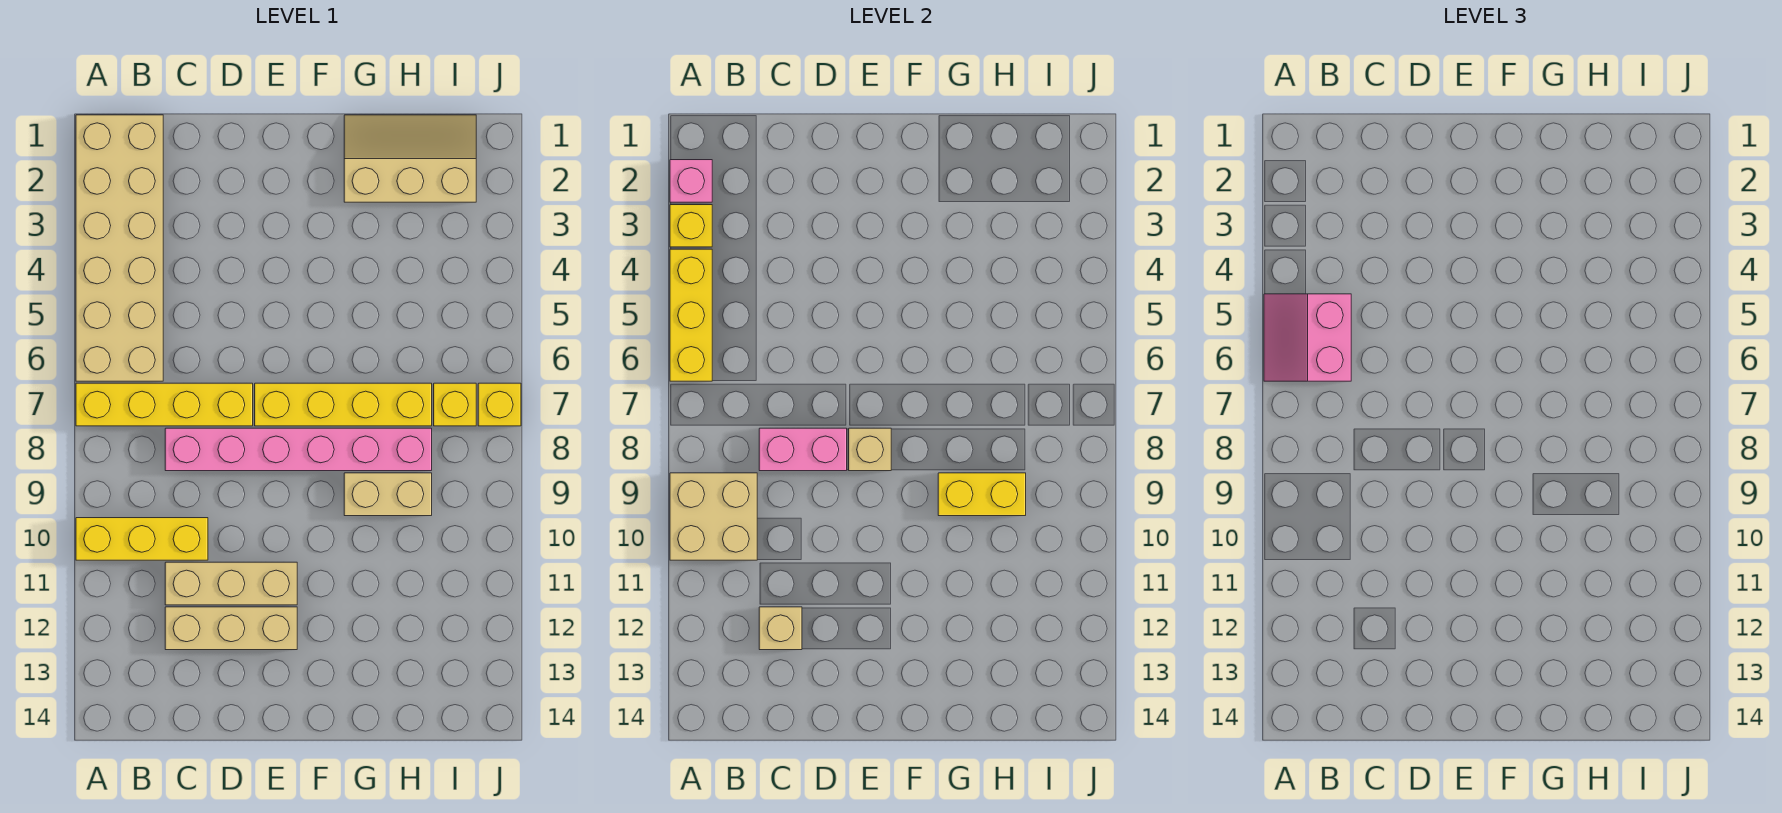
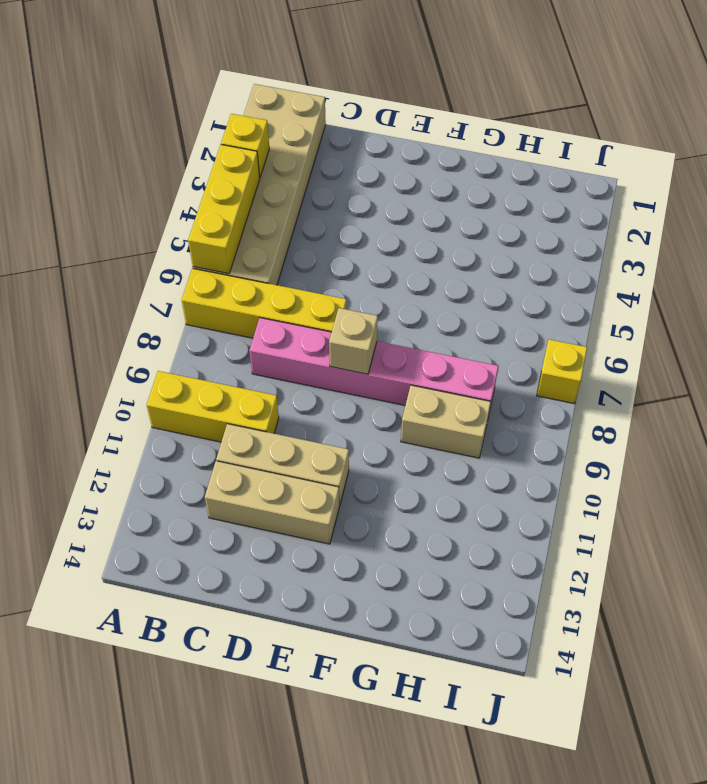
none -> yellow brick E7:H7 level 1
none -> tan slope G1:I2 level 1 top 2
none -> yellow brick I7 level 1

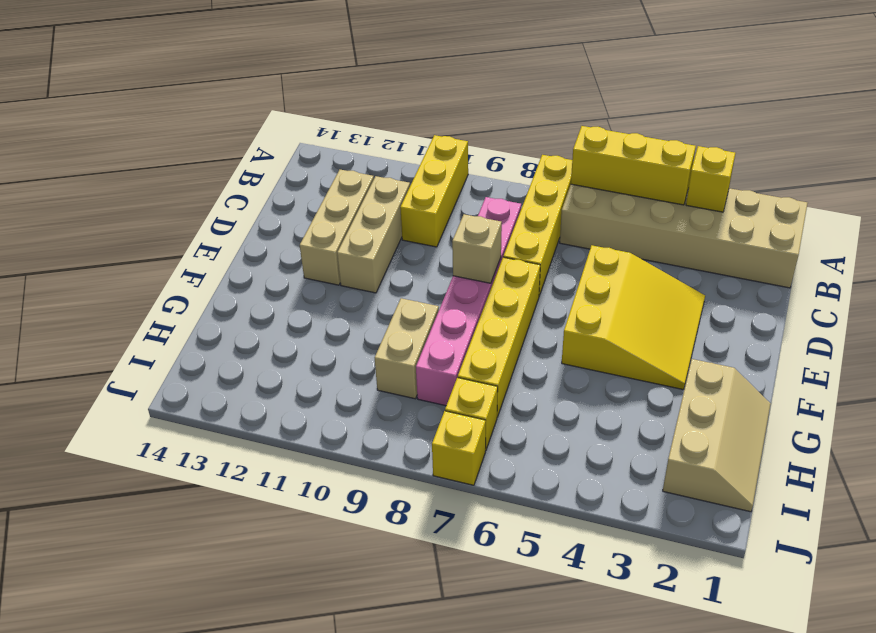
yellow slope D3:F5 level 1 top 5 -> none
none -> pink brick A2 level 2
none -> tan brick A9:B10 level 2
none -> pink brick C8:D8 level 2

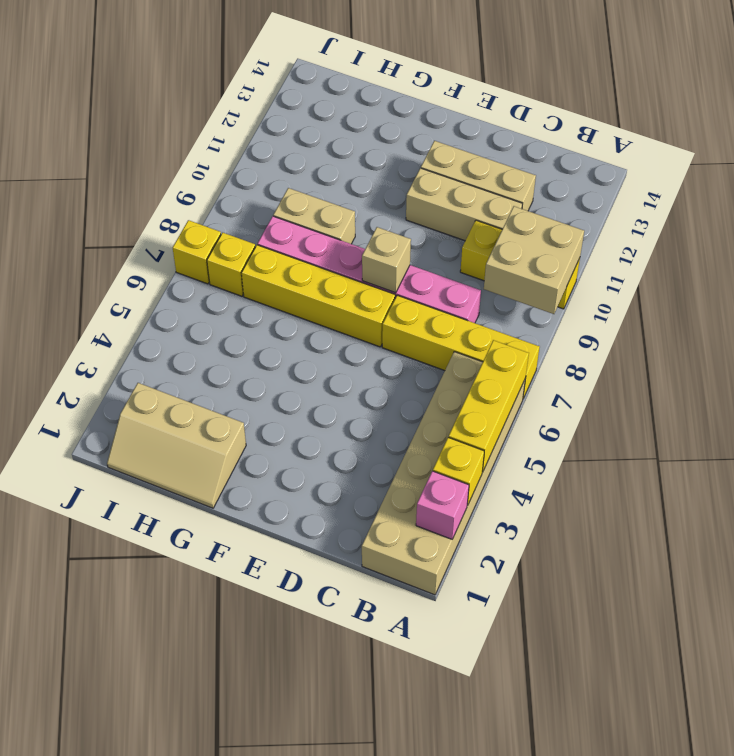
none -> pink brick C8:D8 level 2
none -> tan brick C12 level 2
none -> yellow brick G9:H9 level 2

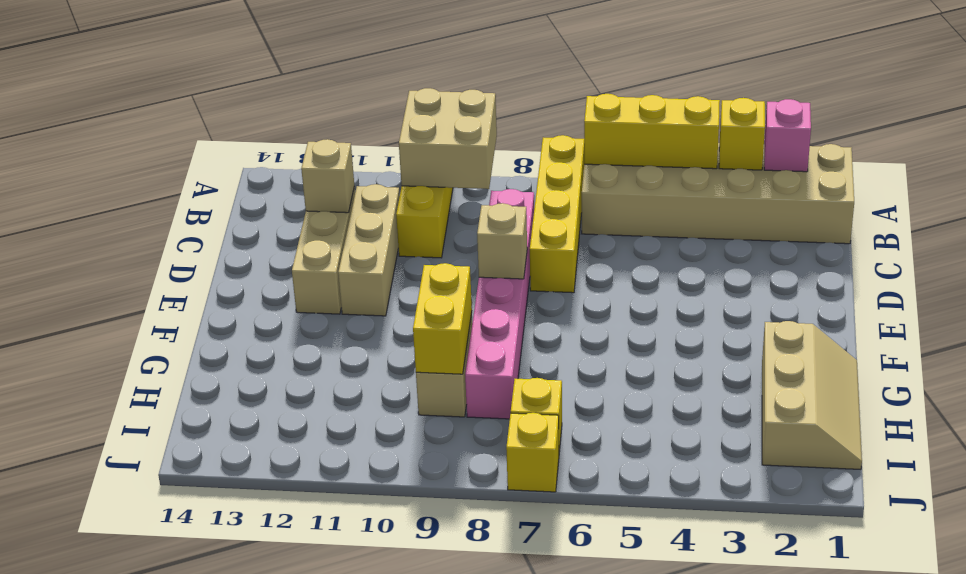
none -> yellow brick E7:H7 level 1
none -> pink brick C8:D8 level 2
none -> pink slope A5:B6 level 3 top B

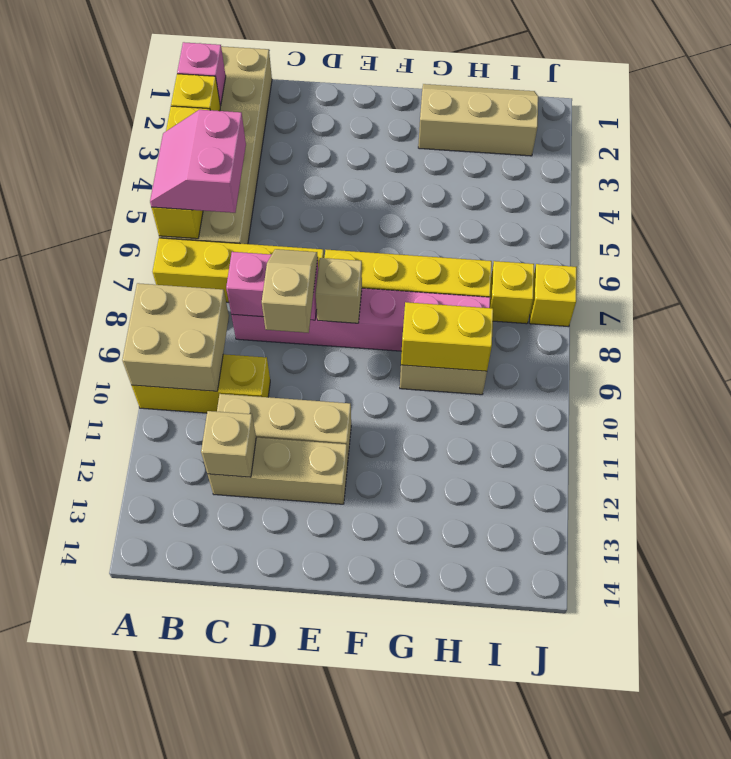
tan slope D8:D9 level 3 top 9 -> none

